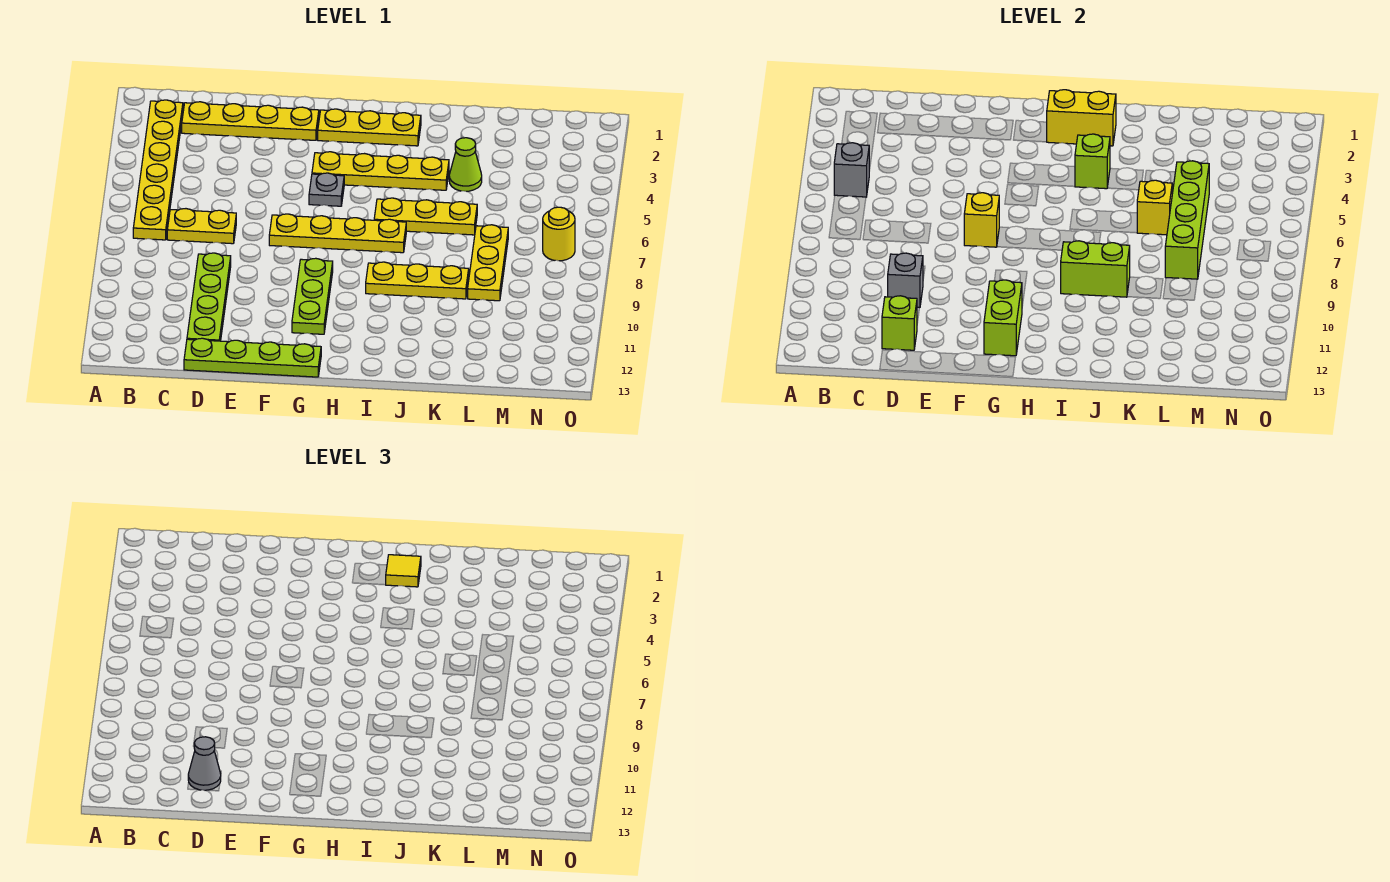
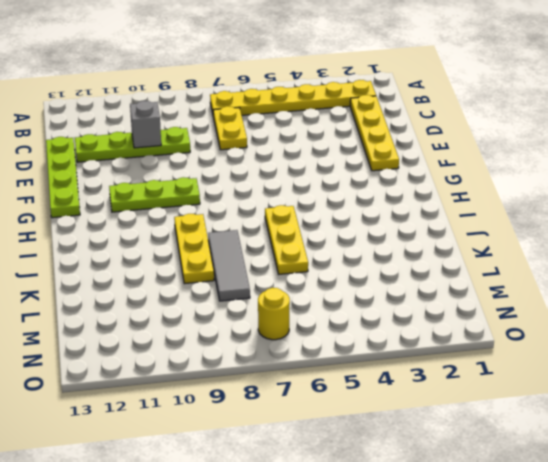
grey tile J8:L8 level 1 -> yellow plate L7:L9 level 1
none -> yellow plate F7:I7 level 1
none -> yellow plate G2:I2 level 1
none -> yellow plate G4:J4 level 1

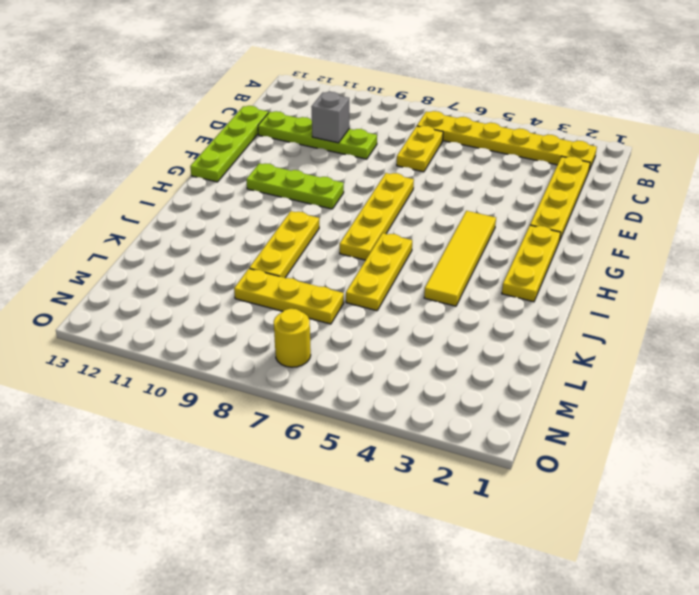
yellow tile G4:J4 level 1 -> yellow plate G4:J4 level 1
none -> grey plate G5 level 1
none -> lime cone K4 level 1
none -> grey brick B5 level 2

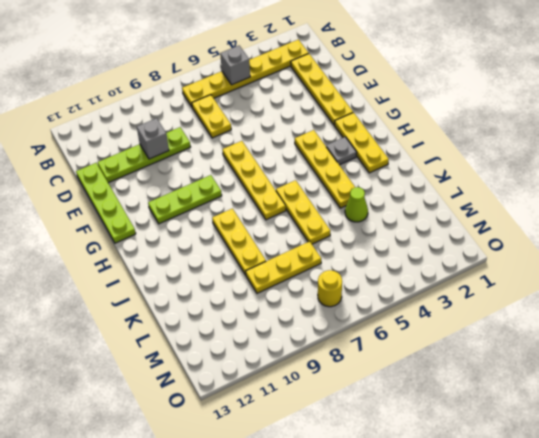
grey plate H3 level 1 -> grey plate G5 level 1
none -> lime brick D12 level 2
none -> yellow brick F7 level 2
none -> lime brick G11:G12 level 2

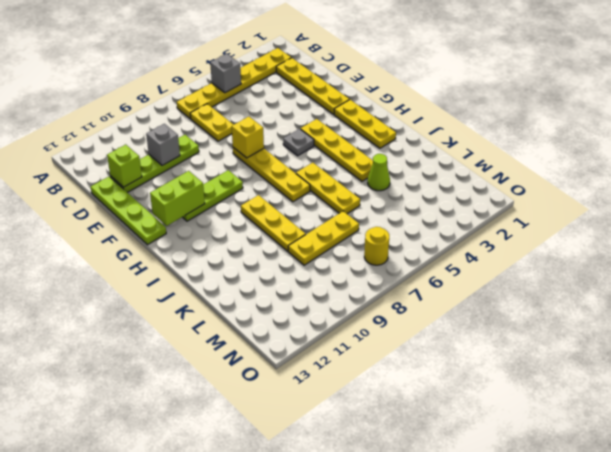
none -> yellow brick H2:I2 level 2
none -> lime brick I4 level 2
none -> lime brick I9:J9 level 2

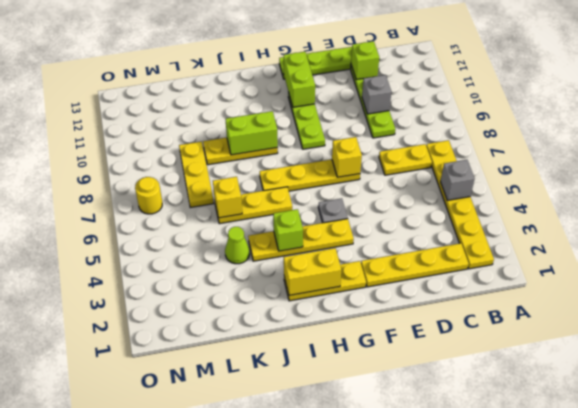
none -> lime brick L5:L8 level 2
none -> grey cone D12 level 3
none -> yellow tile I2 level 3

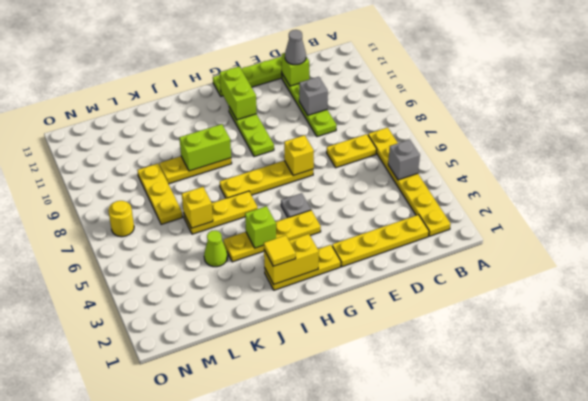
none -> lime brick L5:L8 level 2

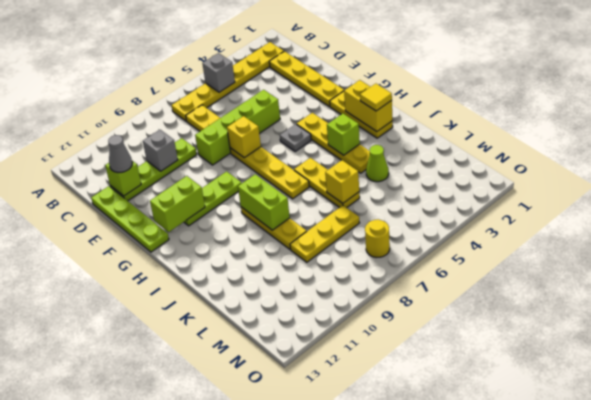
lime brick E5:E8 level 1 -> lime brick L5:L8 level 2

